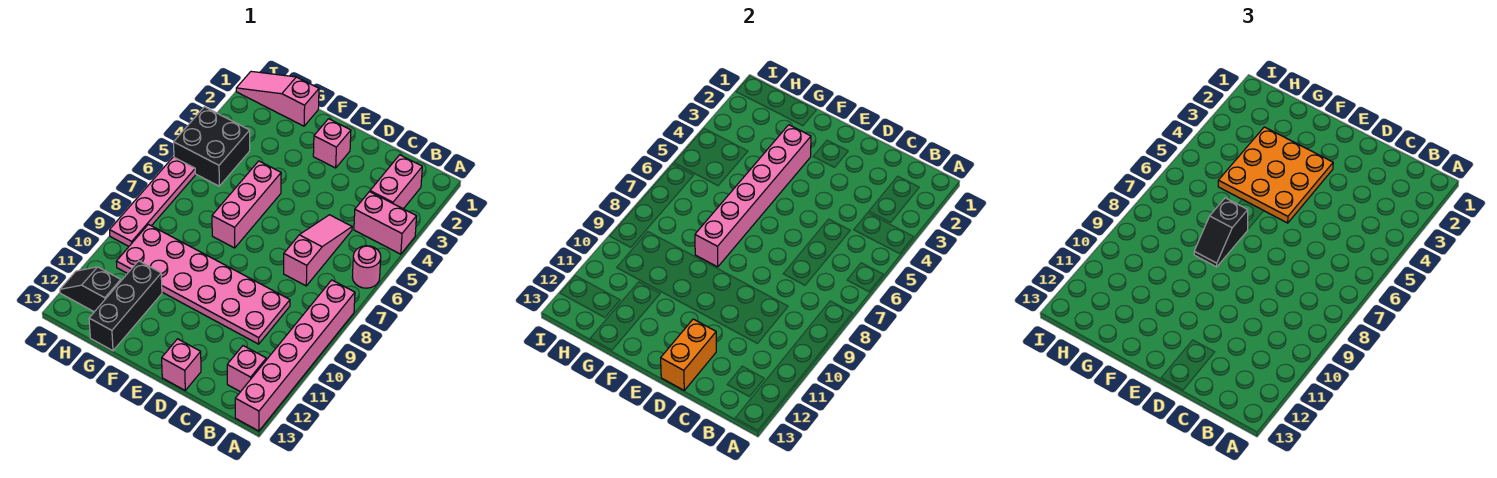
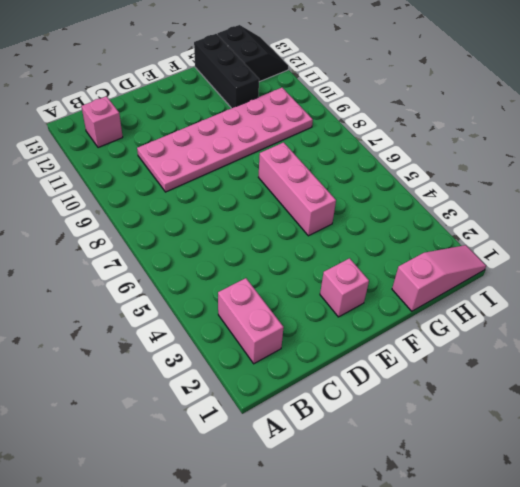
black slope H12:I13 level 1 top H -> black slope H12:I12 level 1 top H
none -> pink brick A4:B4 level 1
none -> pink round brick A6 level 1
none -> pink brick A8:A13 level 1

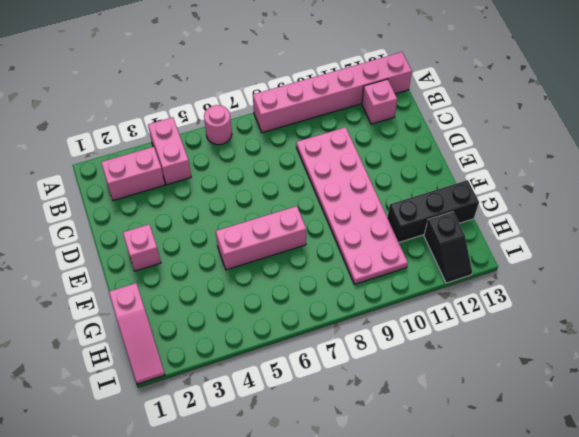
none -> pink slope C5:C7 level 1 top 7
none -> pink brick D13 level 1
none -> black brick H4:I5 level 1

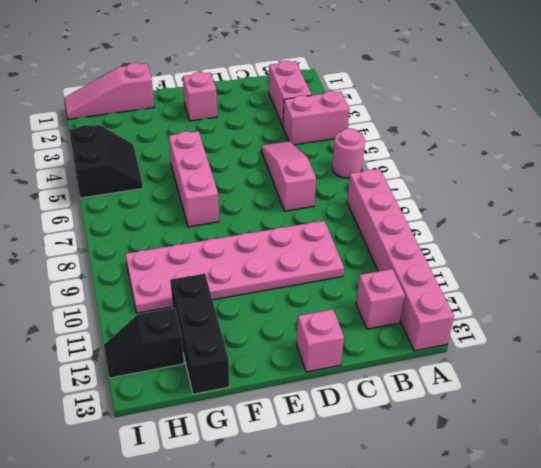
black slope H4:I5 level 1 top I -> black brick H4:I5 level 1
none -> pink plate I6:I9 level 1
none -> orange brick D12:D13 level 2
none -> pink brick F3:F8 level 2

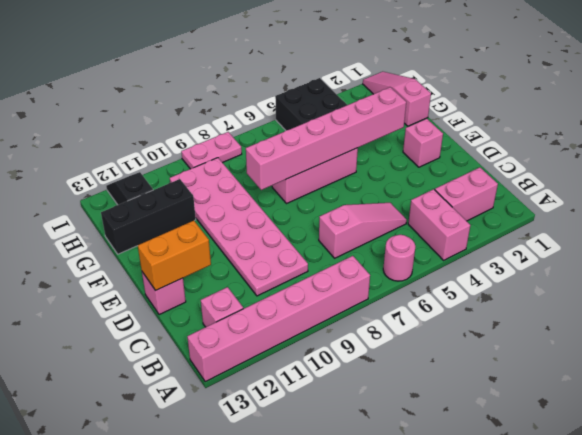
pink plate I8:I9 level 1 -> pink plate I6:I9 level 1
none -> orange plate E3:G5 level 3
none -> black slope F7:F8 level 3 top 7

